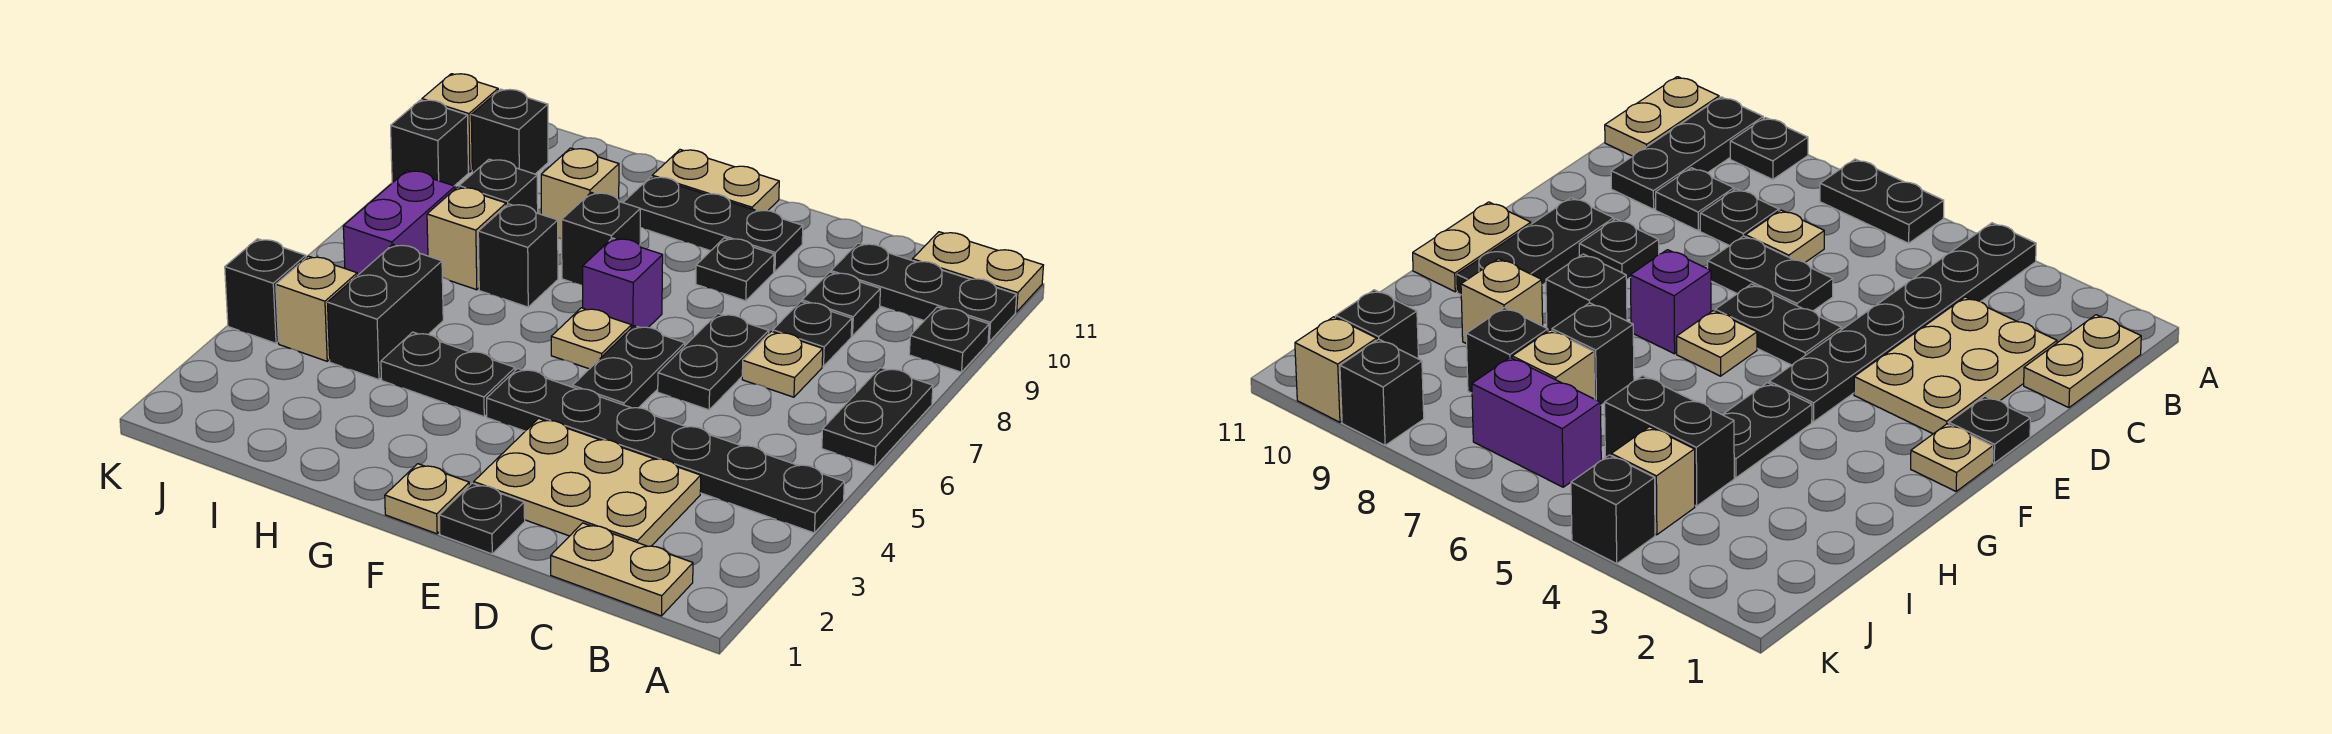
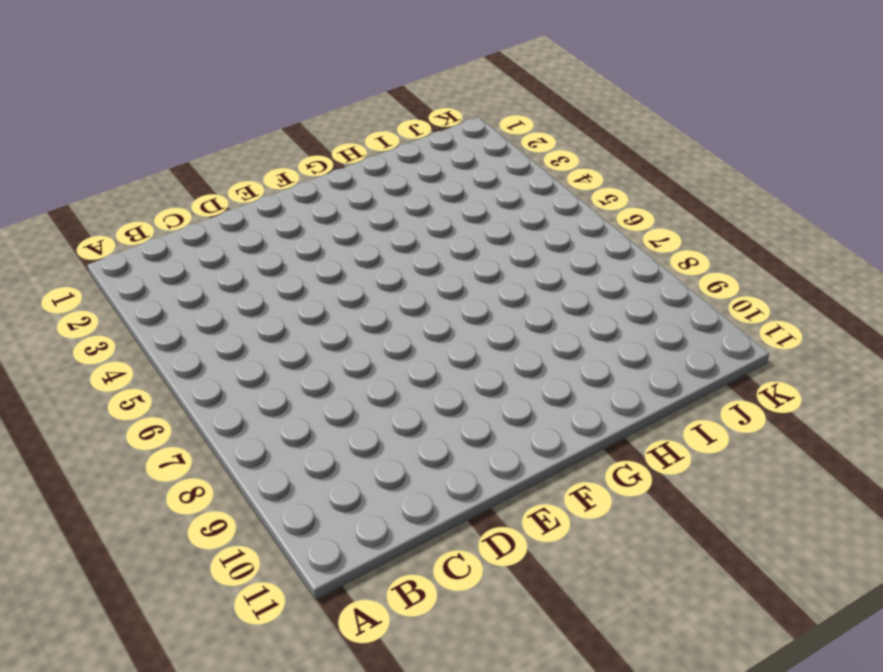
none -> black plate A4:F4 level 1
none -> black plate A6:A7 level 1
none -> black plate A9 level 1
none -> black plate A10:C10 level 1

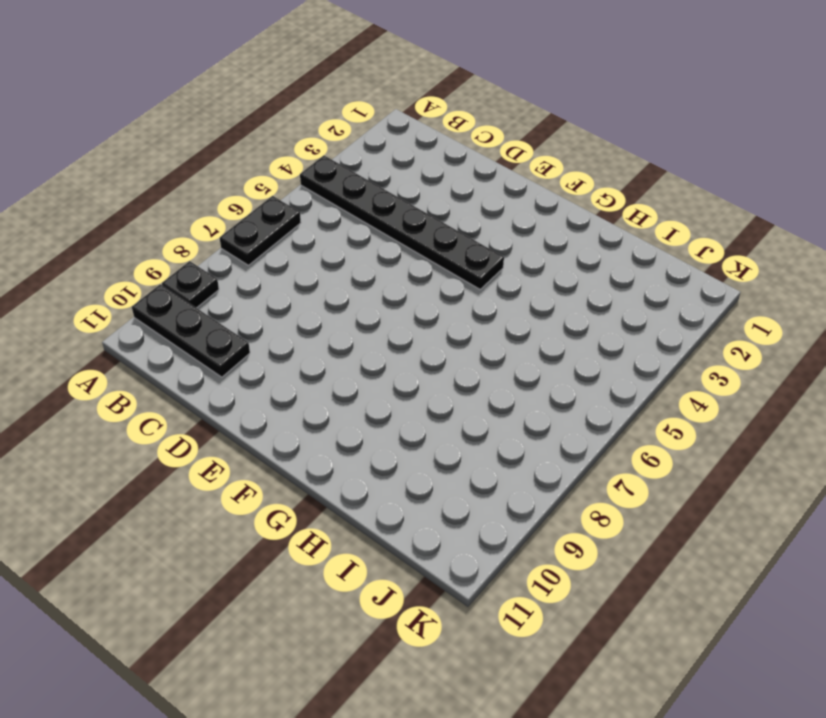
none -> tan plate A11:B11 level 1
none -> tan plate B1:C1 level 1
none -> tan plate C2:E3 level 1
none -> tan plate C7 level 1

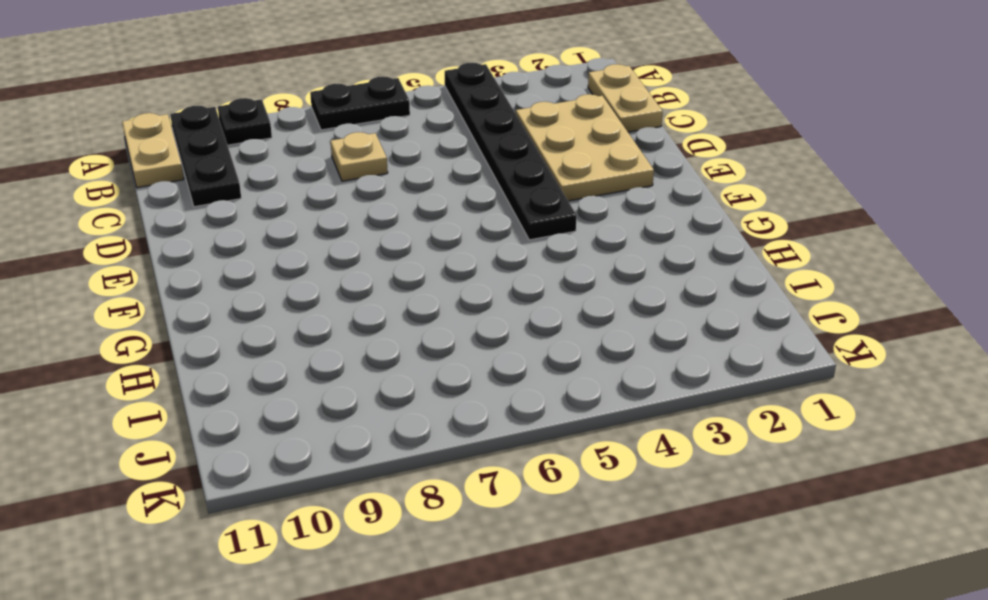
none -> black plate C8 level 1
none -> black plate C9 level 1
none -> black plate D6:D7 level 1
none -> black plate E1 level 1

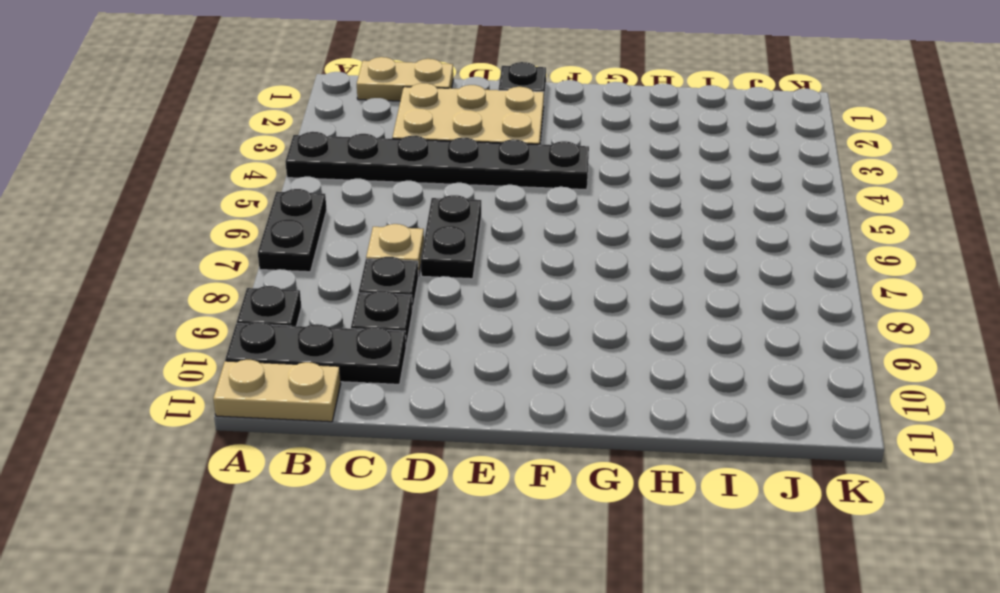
none -> black plate E5:E6 level 1
none -> black plate E9 level 1
none -> black plate E10:G10 level 1
none -> tan plate F1 level 1

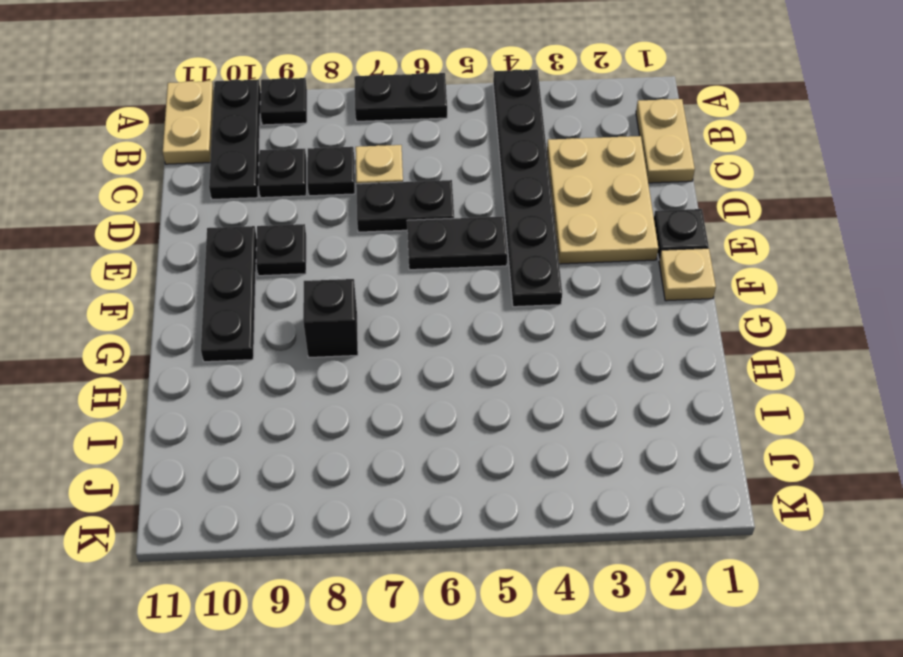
none -> tan plate F6 level 1
none -> purple brick F7 level 1
none -> tan plate F11:G11 level 1
none -> black plate G4:H4 level 1

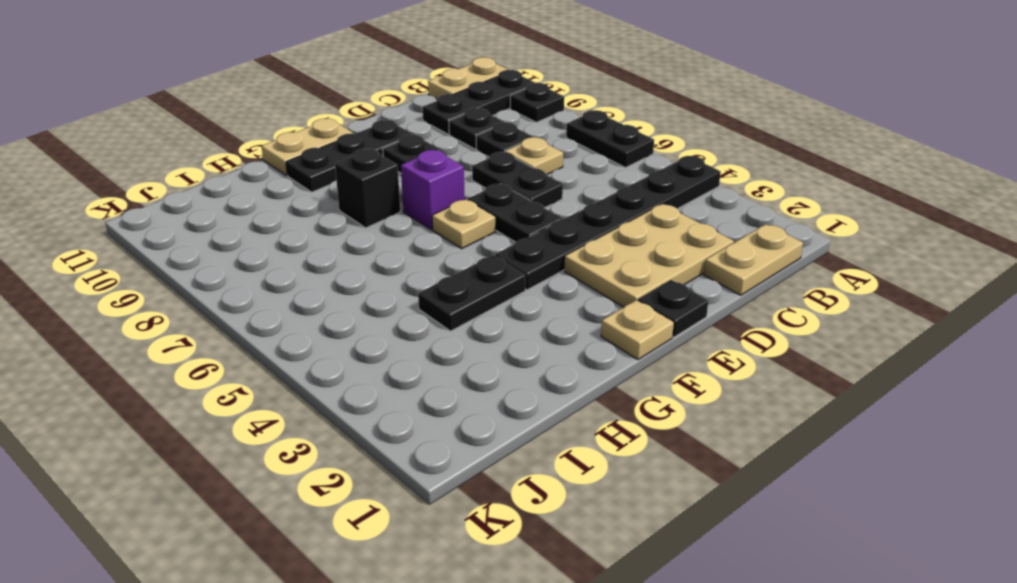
none -> black brick H7 level 1
none -> tan brick H9 level 1
none -> black brick I4:I5 level 1
none -> tan brick I7 level 1

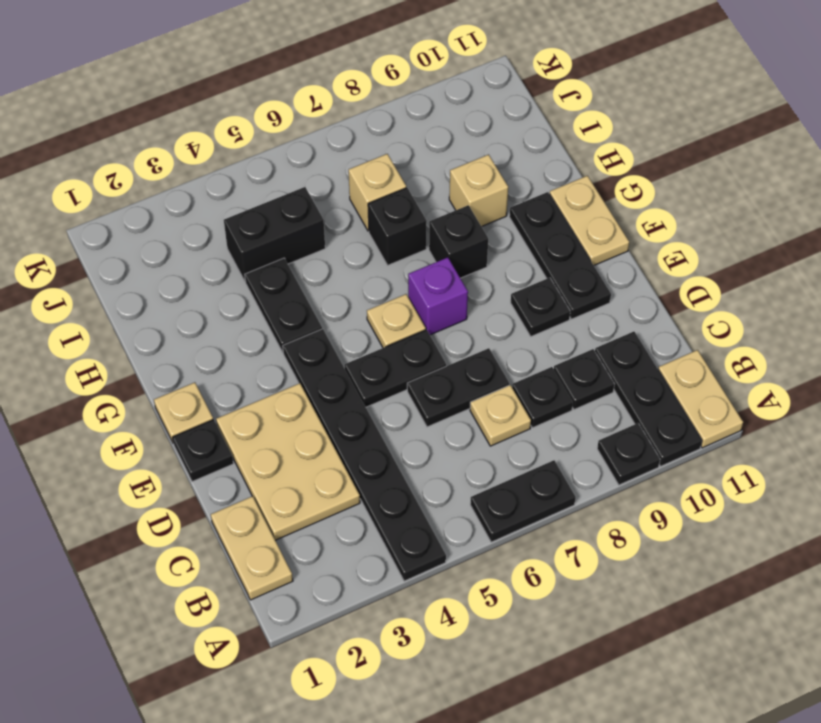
none -> black brick I8 level 1
none -> tan brick J4 level 1
none -> purple brick J6:J7 level 1
none -> black brick J10 level 1

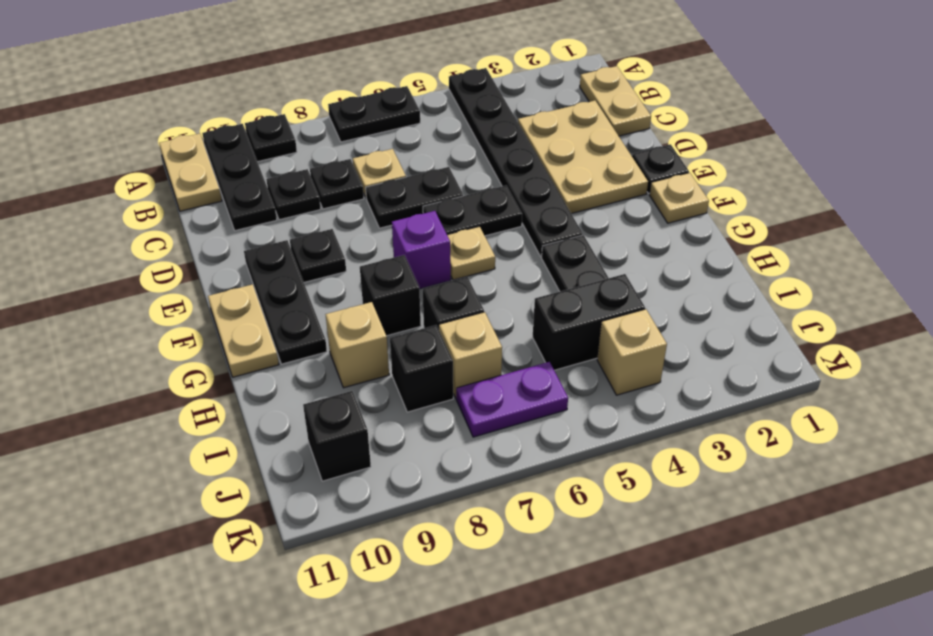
purple plate J6:J7 level 1 -> purple brick J6:J7 level 1
none -> black brick K4 level 1
none -> black brick K9 level 1
none -> tan brick K10 level 1

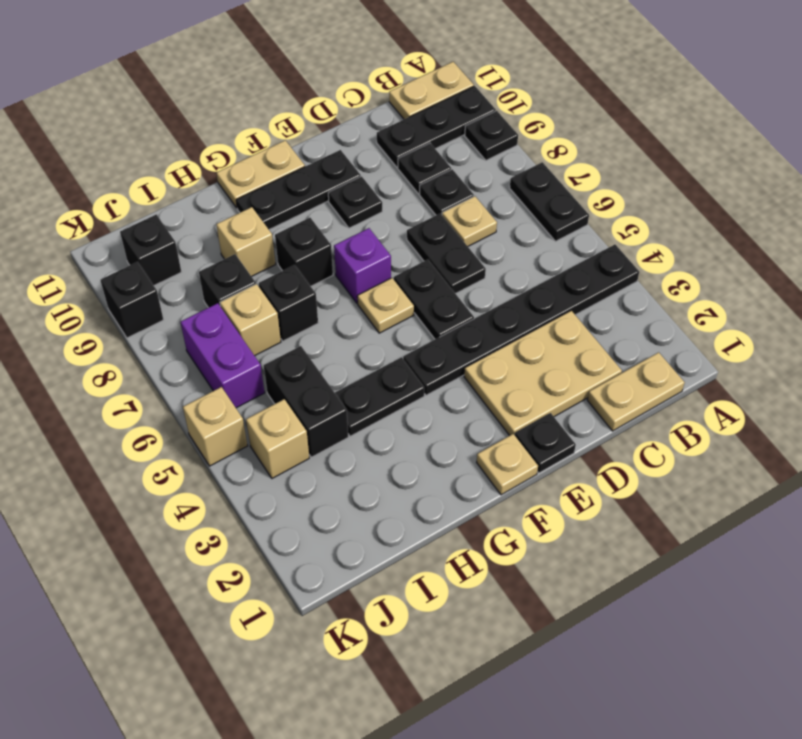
tan brick K5 level 1 -> tan brick K10 level 1
none -> black brick K4 level 1

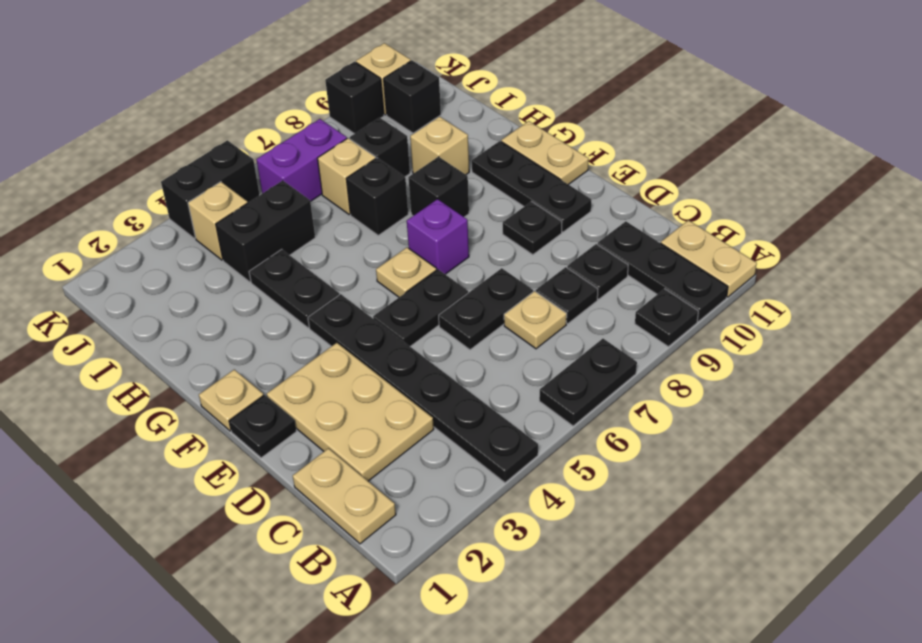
black brick K4:K5 level 1 -> black brick K4 level 1

